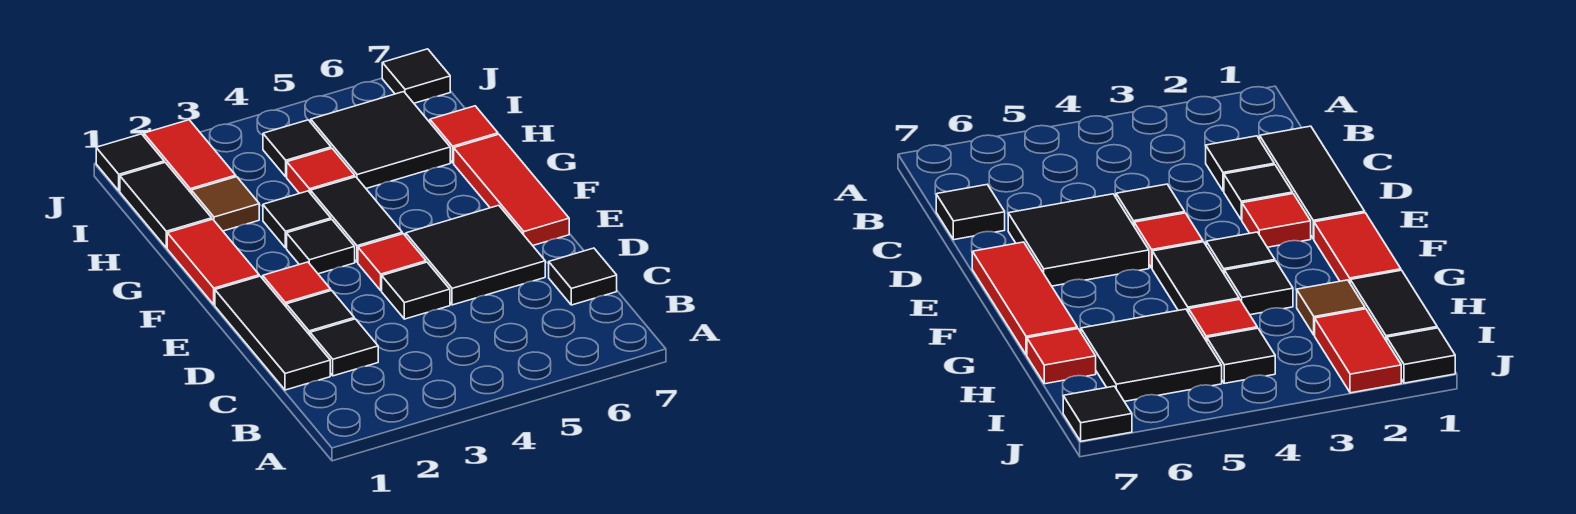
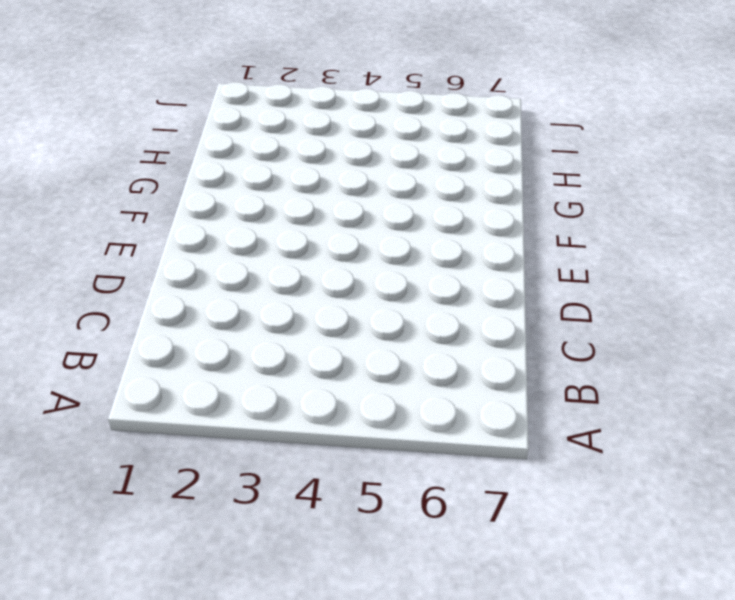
none -> black tile C1:E1 level 1
none -> black tile C2 level 1
none -> black tile C7 level 1

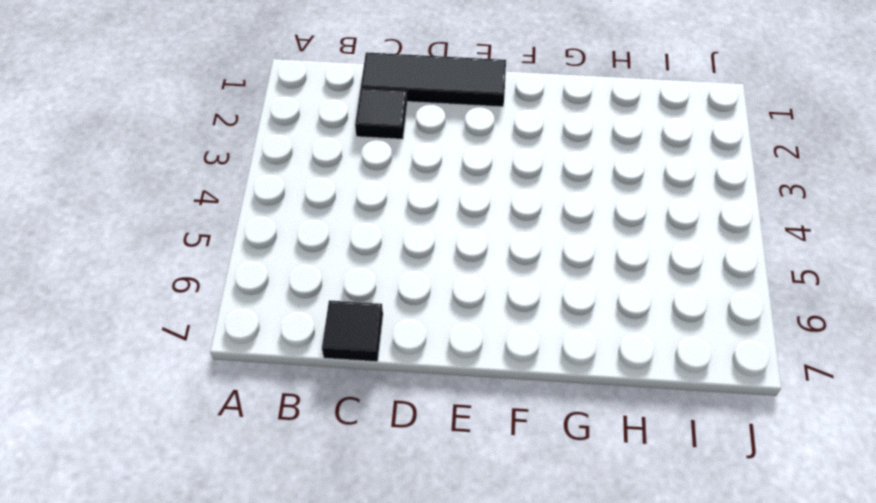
none -> black tile D2 level 1
none -> black tile D4 level 1
none -> black tile D5:E6 level 1

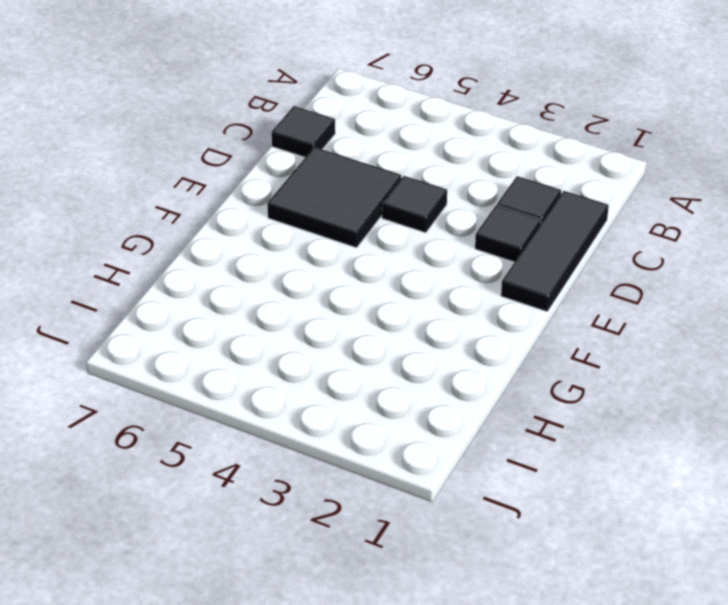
none -> red tile E2 level 1
none -> red tile E4 level 1
none -> red tile E7:G7 level 1

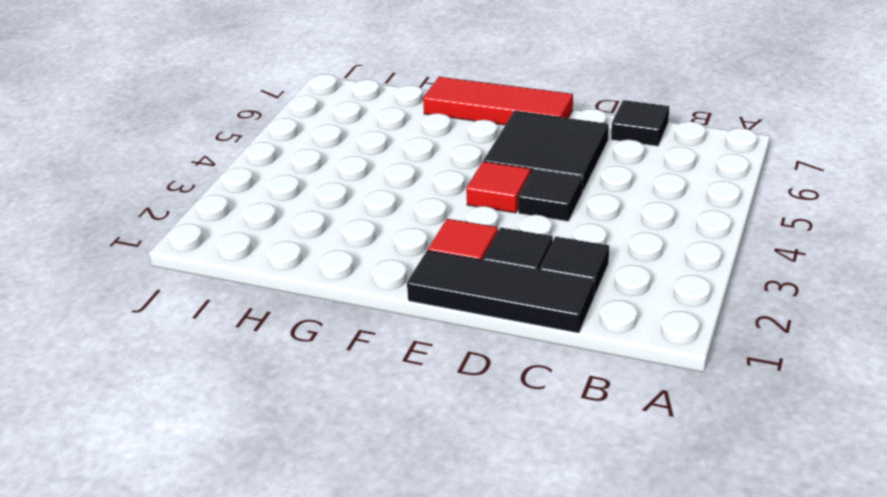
none -> red tile F1:G1 level 1
none -> black tile F3 level 1
none -> black tile F4:G4 level 1

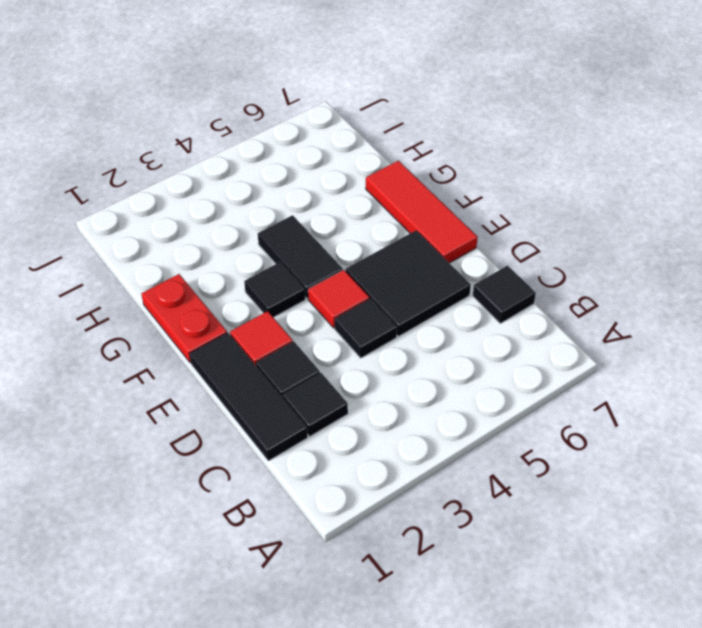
red plate F1:G1 level 1 -> red tile F1:G1 level 1
none -> black tile G3 level 1
none -> black tile H1:I1 level 1
none -> brown tile H2 level 1

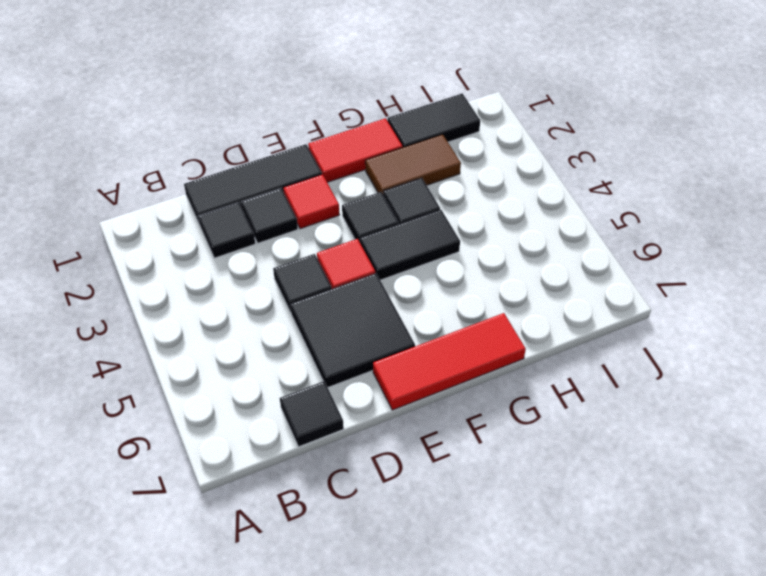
brown tile G2:H2 level 1 -> brown tile H2 level 1
none -> red tile H4 level 1
none -> black tile H5:I6 level 1
none -> red tile H7 level 1

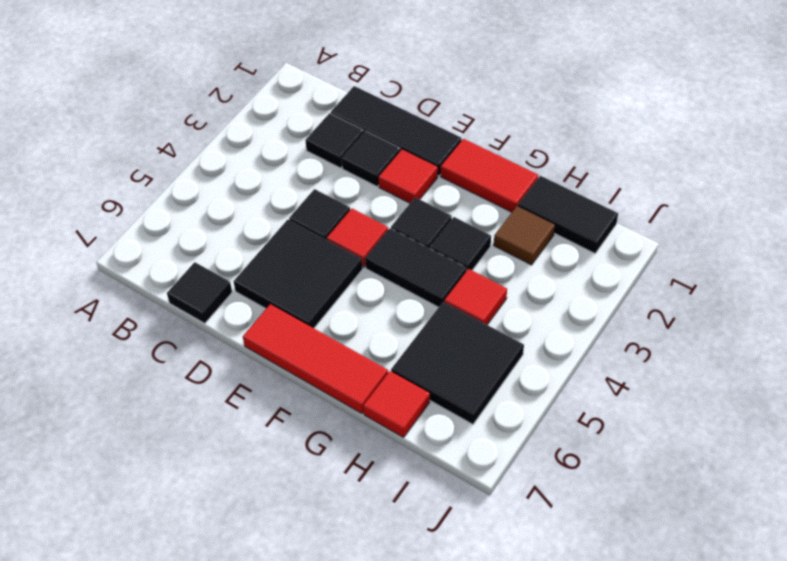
none -> red tile I2:J2 level 1
none -> black tile I4 level 1
none -> black tile J1 level 1

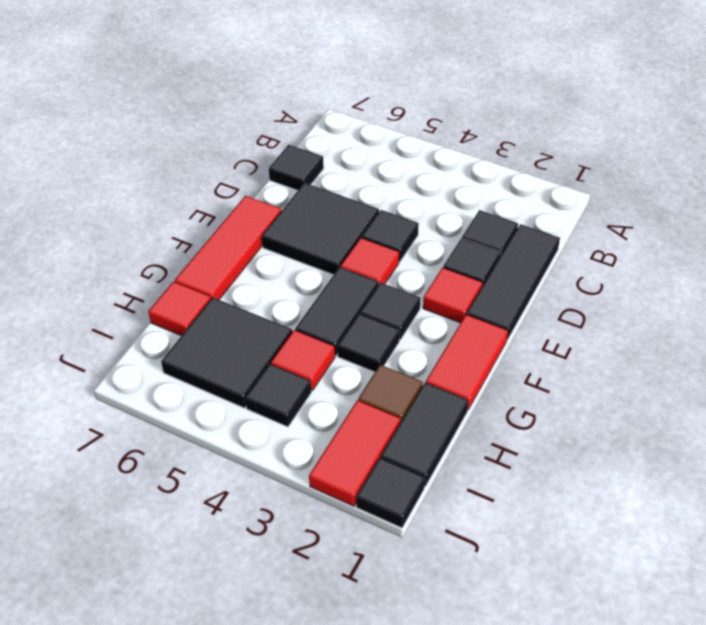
none -> black tile J7 level 1

